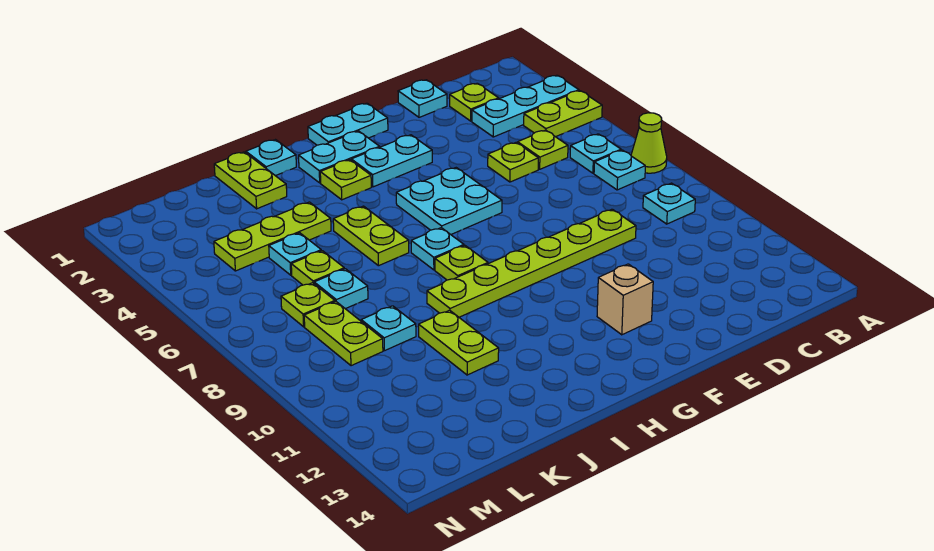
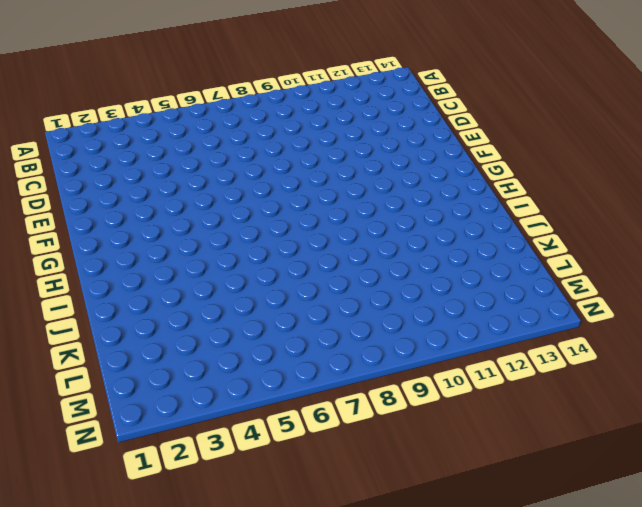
none -> cyan plate A3:C3 level 1
none -> lime plate A4:B4 level 1
none -> lime cone A7 level 1
none -> cyan plate B6 level 1

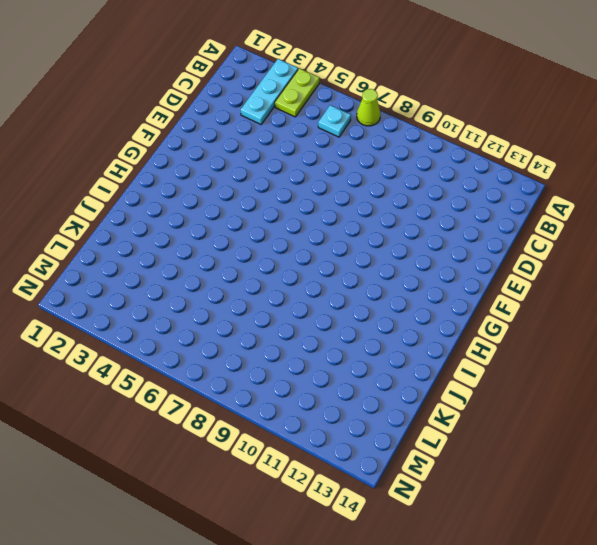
none -> cyan plate B7 level 1
none -> cyan plate B9 level 1
none -> lime plate C2 level 1
none -> lime plate C5 level 1

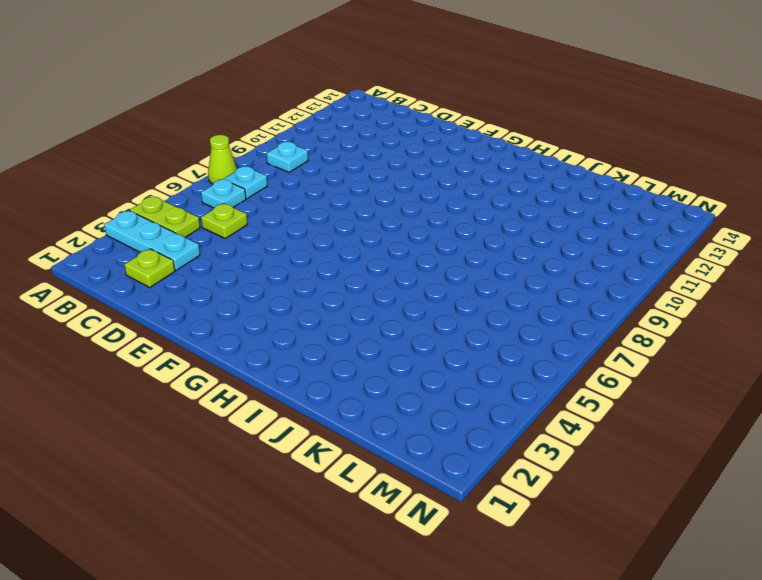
none -> cyan plate D1 level 1
none -> lime plate D5 level 1
none -> lime plate D9:I9 level 1
none -> cyan plate F1:G1 level 1

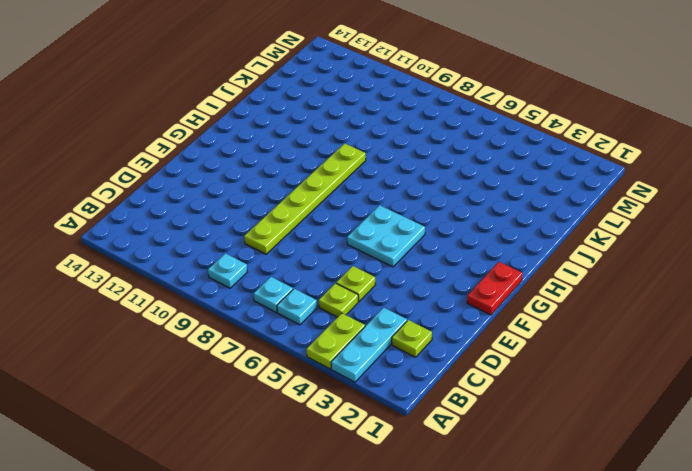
red plate F1:G1 level 1 -> cyan plate F1:G1 level 1
none -> lime cone A7 level 1
none -> cyan plate D1 level 1
none -> cyan plate F3:G3 level 1
none -> tan brick F12 level 1

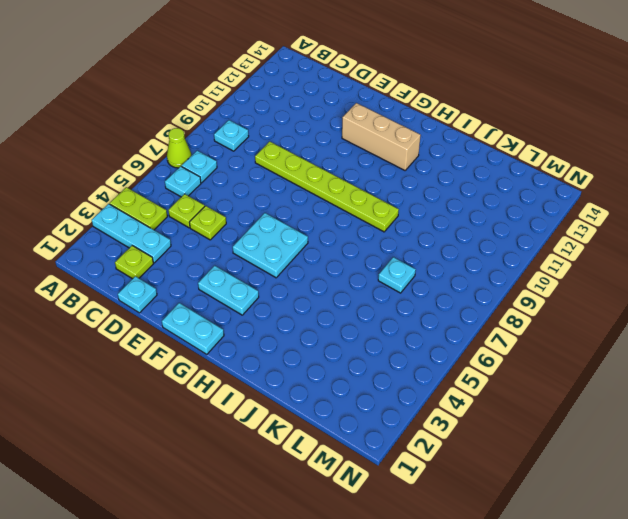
tan brick F12:H12 level 1 -> tan brick F12 level 1
none -> cyan plate G2:H2 level 1
none -> lime plate H3 level 1
none -> cyan plate H7 level 1
none -> lime plate H8 level 1

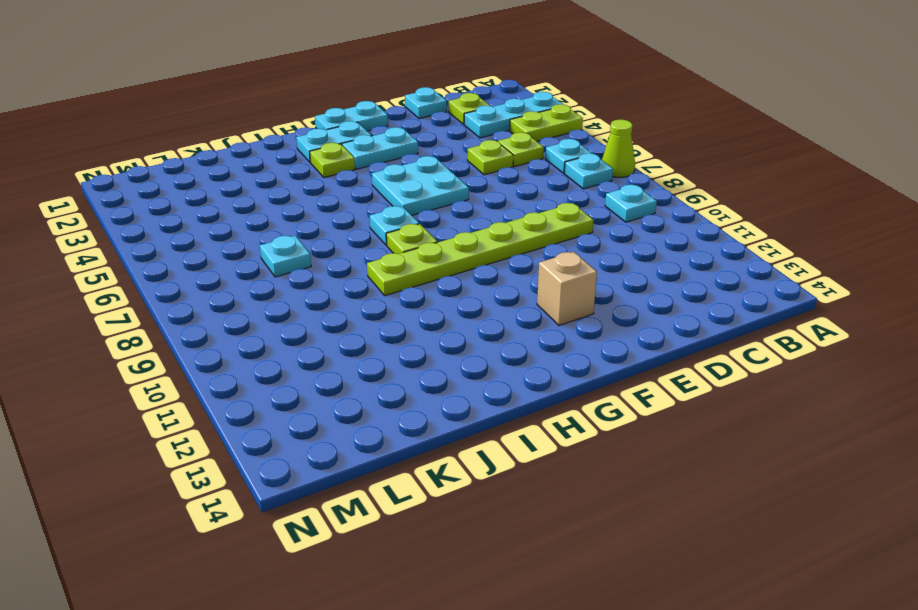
none -> cyan plate I1 level 1
none -> lime plate I5:I6 level 1
none -> lime plate J1:J2 level 1
none -> lime plate J4:L4 level 1

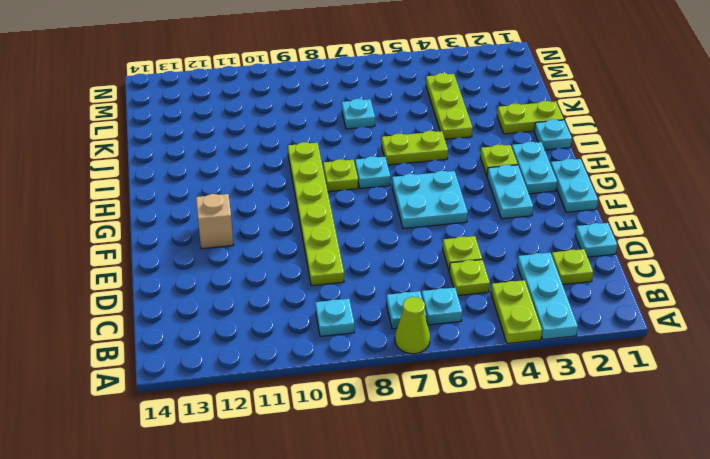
none -> lime plate J10:J11 level 1
none -> cyan plate K5 level 1
none -> lime plate K6 level 1
none -> cyan plate K9 level 1

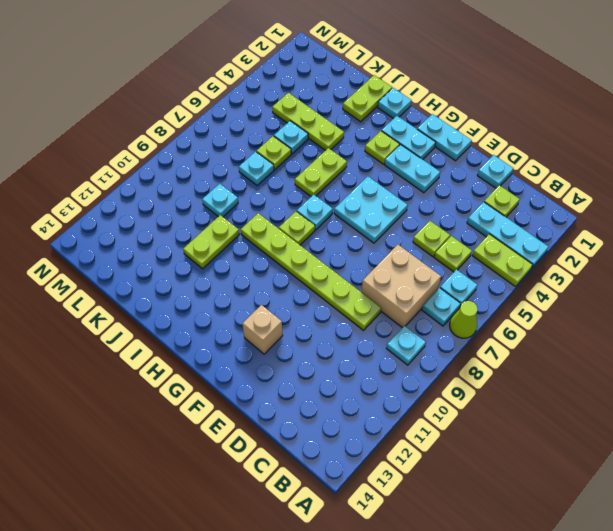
tan brick C7:D8 level 1 -> none
none -> lime plate L7 level 1
none -> lime plate L8:L9 level 1

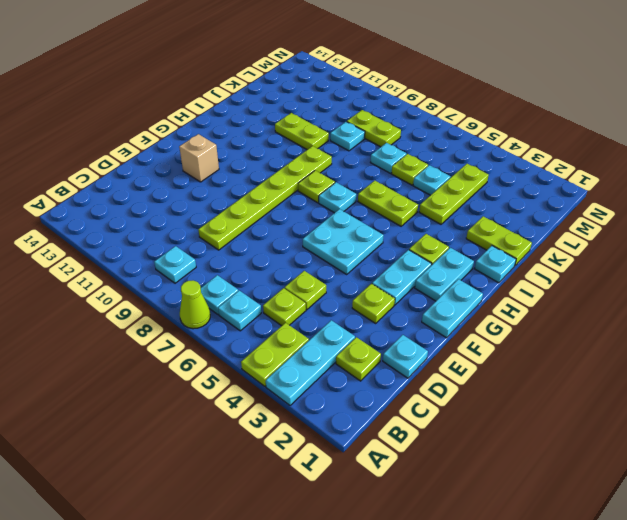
lime plate E3 level 1 -> lime plate L7 level 1

